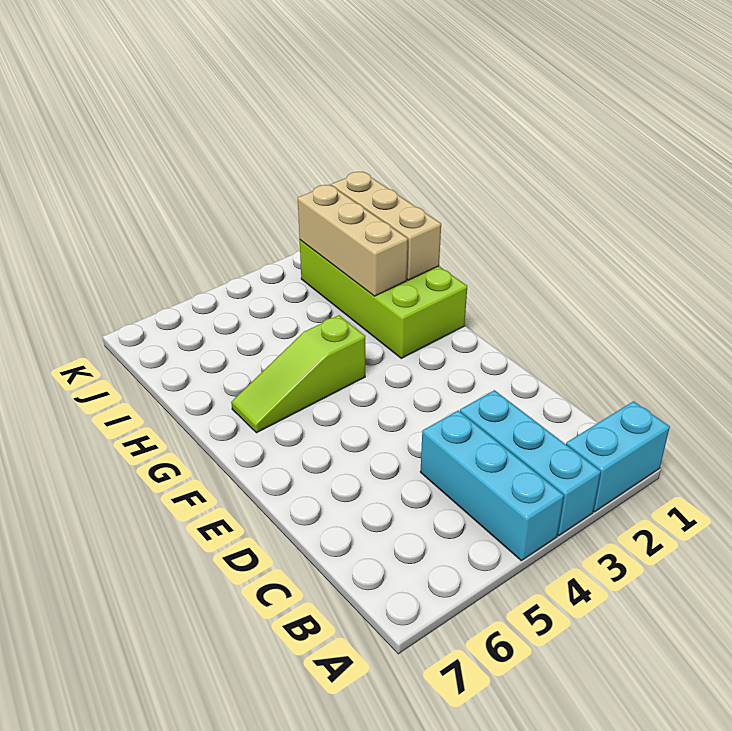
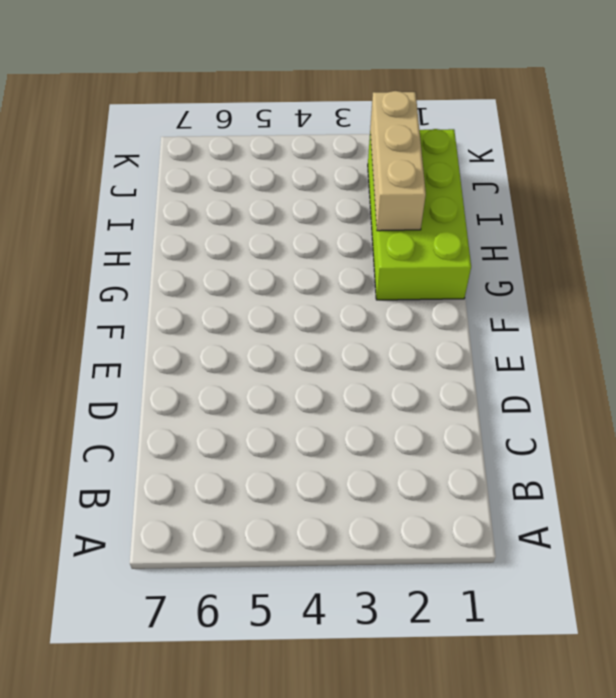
none -> cyan brick A1:A2 level 1
none -> cyan brick A3:C3 level 1

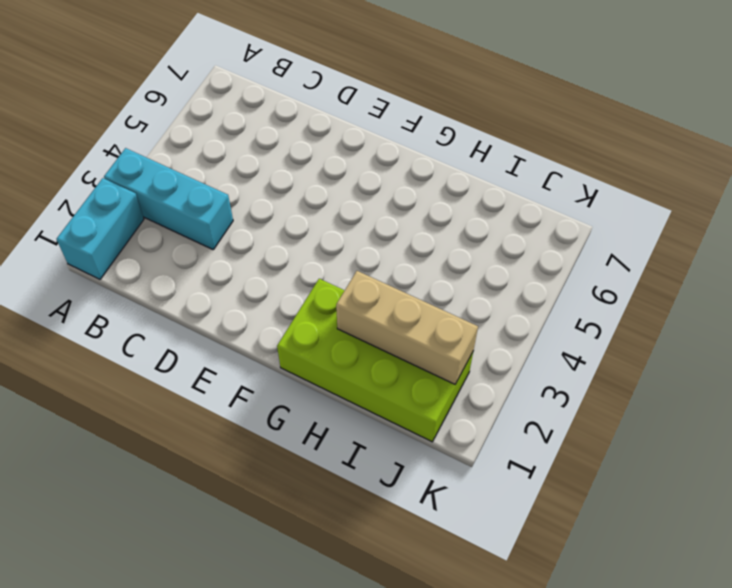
none -> cyan brick A4:C4 level 1
none -> lime slope G4:G6 level 1 top 4

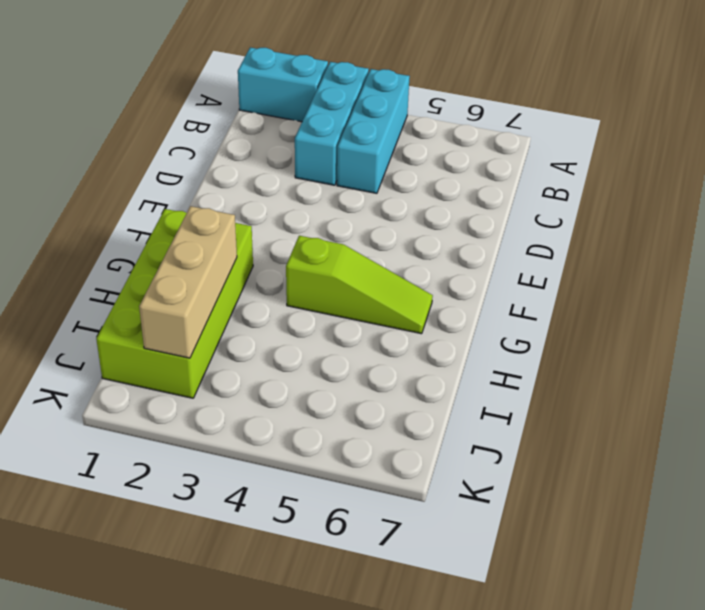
none -> tan brick H1:J1 level 2

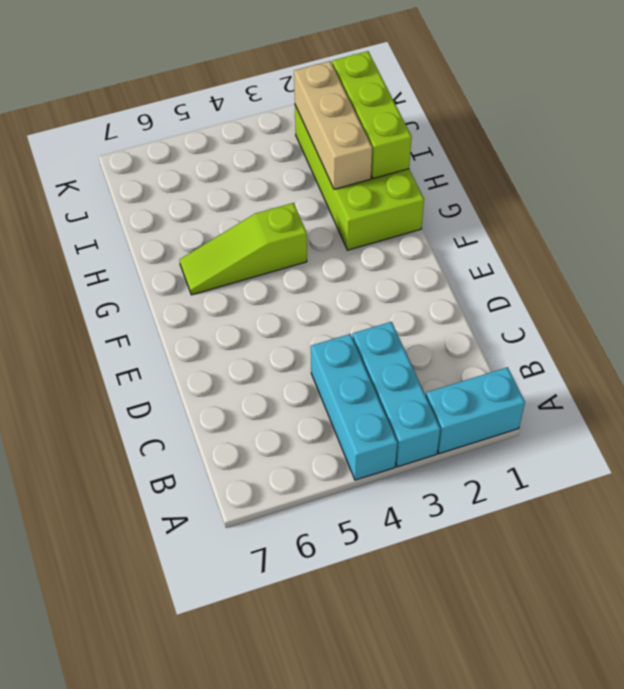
lime brick H1:J1 level 2 -> tan brick H1:J1 level 2

